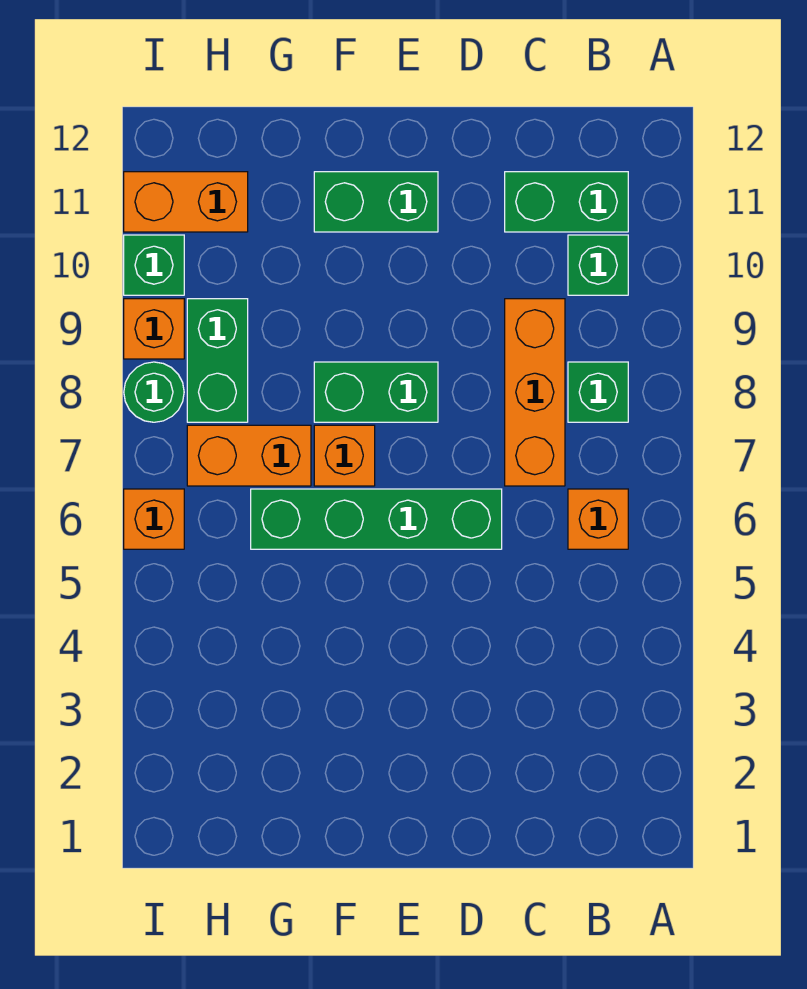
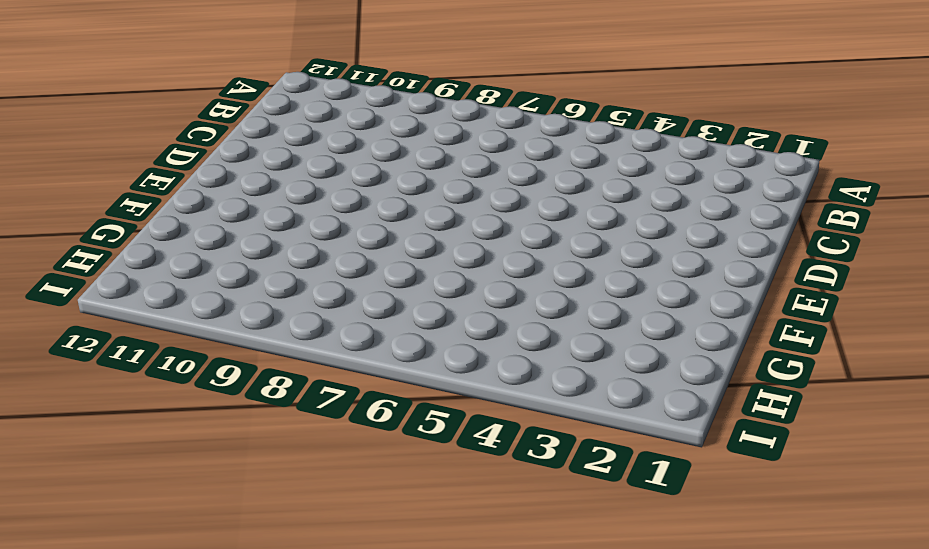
none -> orange brick B6 level 1
none -> green brick B8 level 1
none -> green brick B10 level 1

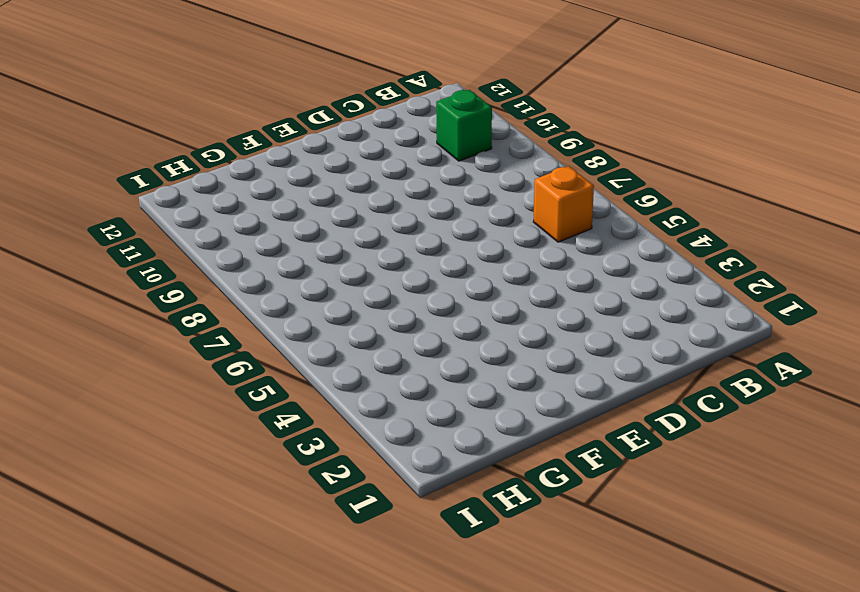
none -> green brick B8 level 1
none -> green brick B11:C11 level 1
none -> orange brick C7:C9 level 1

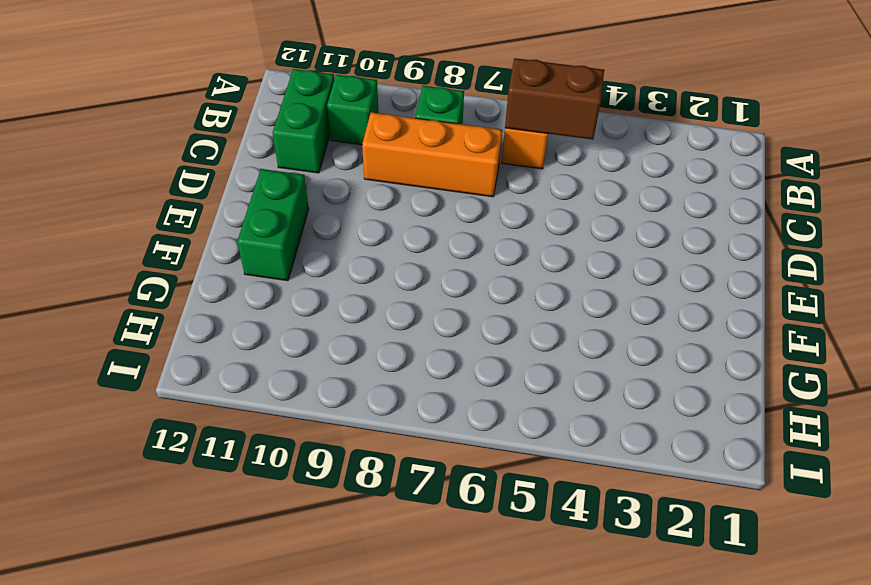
brown brick B5:B6 level 2 -> none
none -> green brick D6:G6 level 1
none -> green brick E8:F8 level 1
none -> orange brick F7 level 1

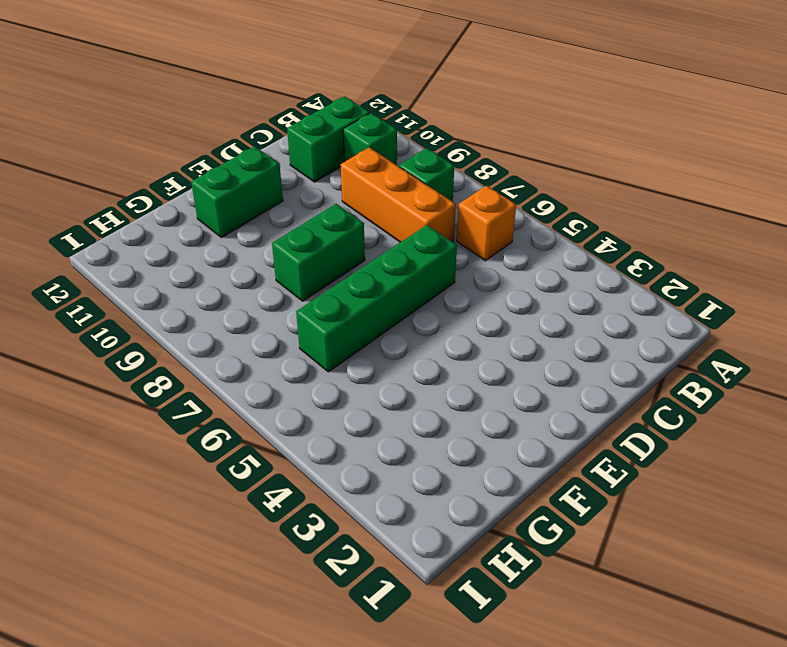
none -> orange brick F7 level 1
none -> orange brick G7:H7 level 1
none -> green brick H8:H9 level 1

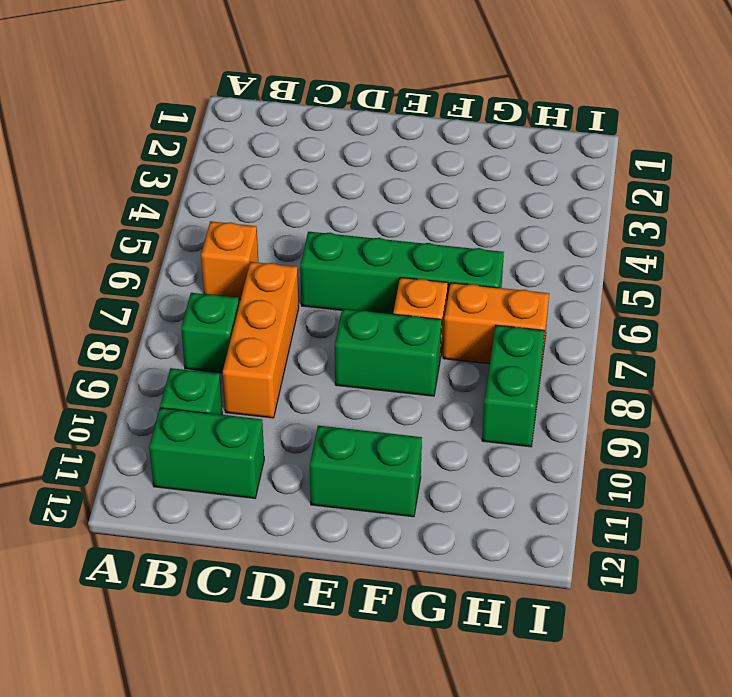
none -> orange brick H11:I11 level 1
none -> orange brick I6 level 1
none -> green round brick I8 level 1

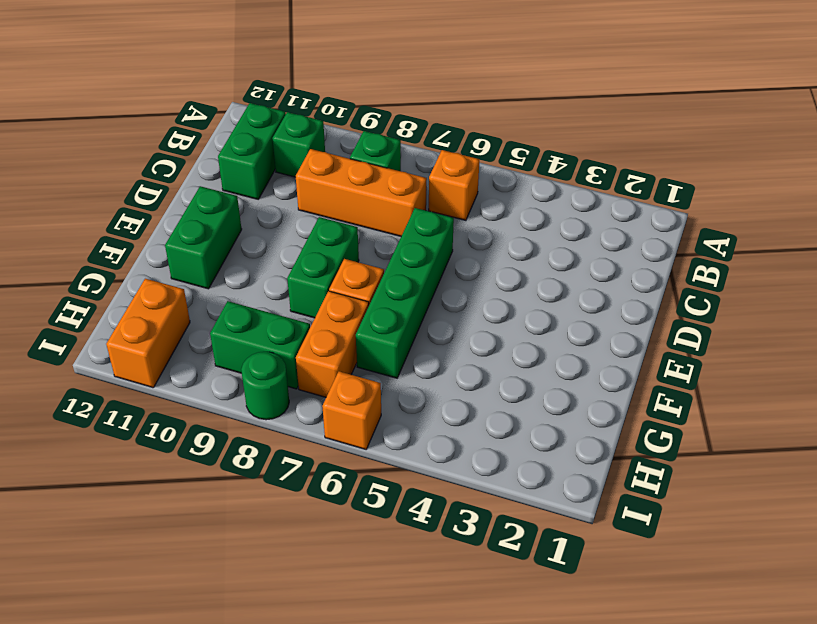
none -> orange brick I9 level 1
none -> green brick I10 level 1

